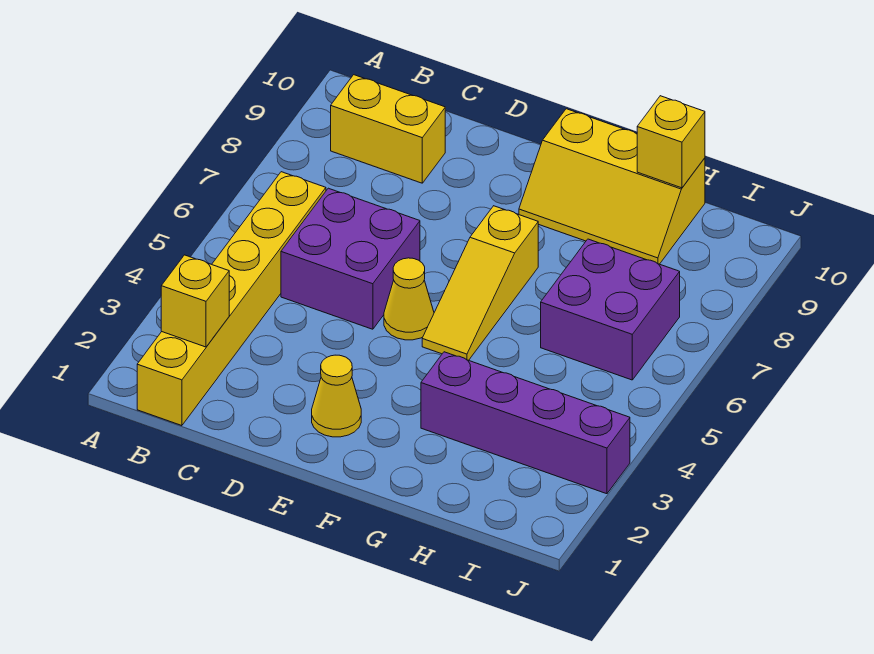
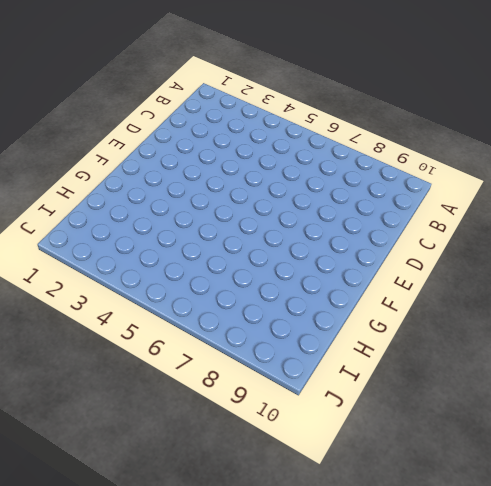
none -> yellow brick B1:B6 level 1
none -> yellow brick B9:C9 level 1

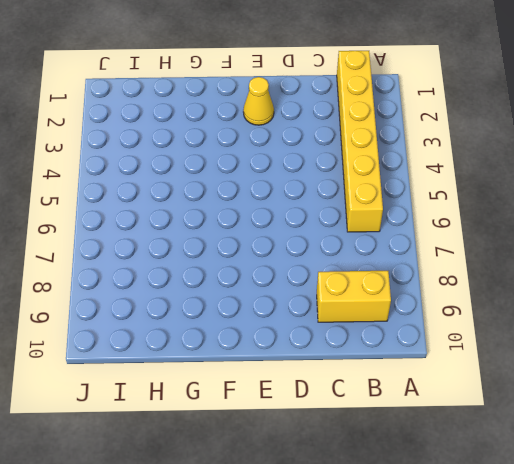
none -> purple brick C5:D6 level 1
none -> yellow cone E5 level 1

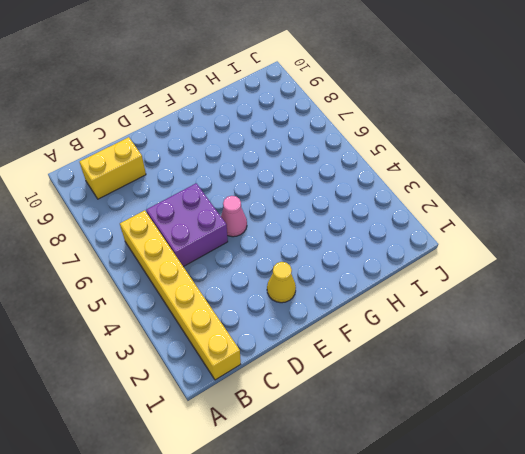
pink cone E5 level 1 -> yellow cone E5 level 1
none -> yellow slope F5:F7 level 1 top 7
none -> yellow slope F9:H10 level 1 top 10

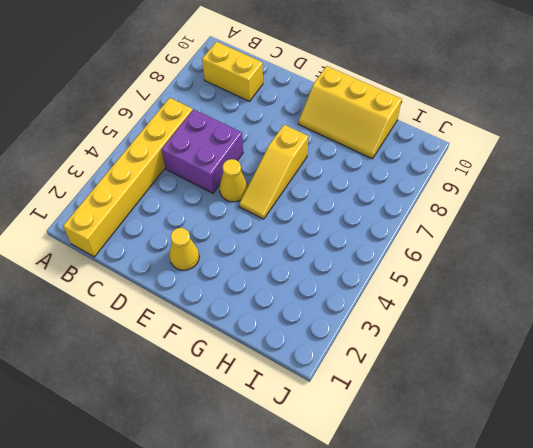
none -> purple brick G3:J3 level 1
none -> purple brick H6:I7 level 1

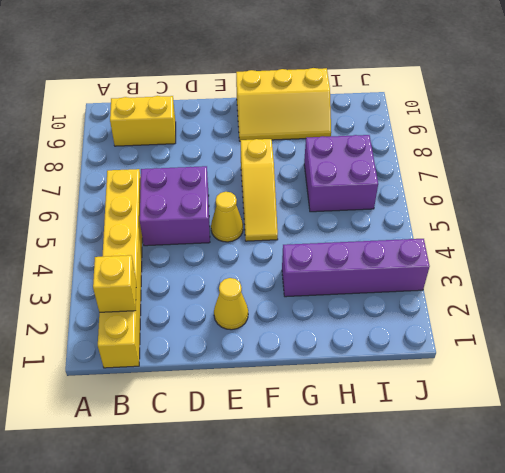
none -> yellow brick H10 level 2

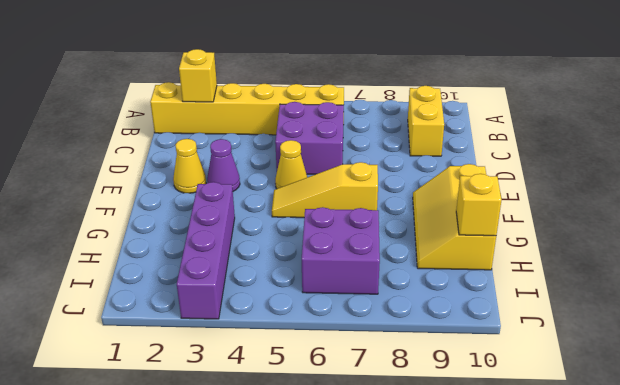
purple cone E3 level 1 -> none

